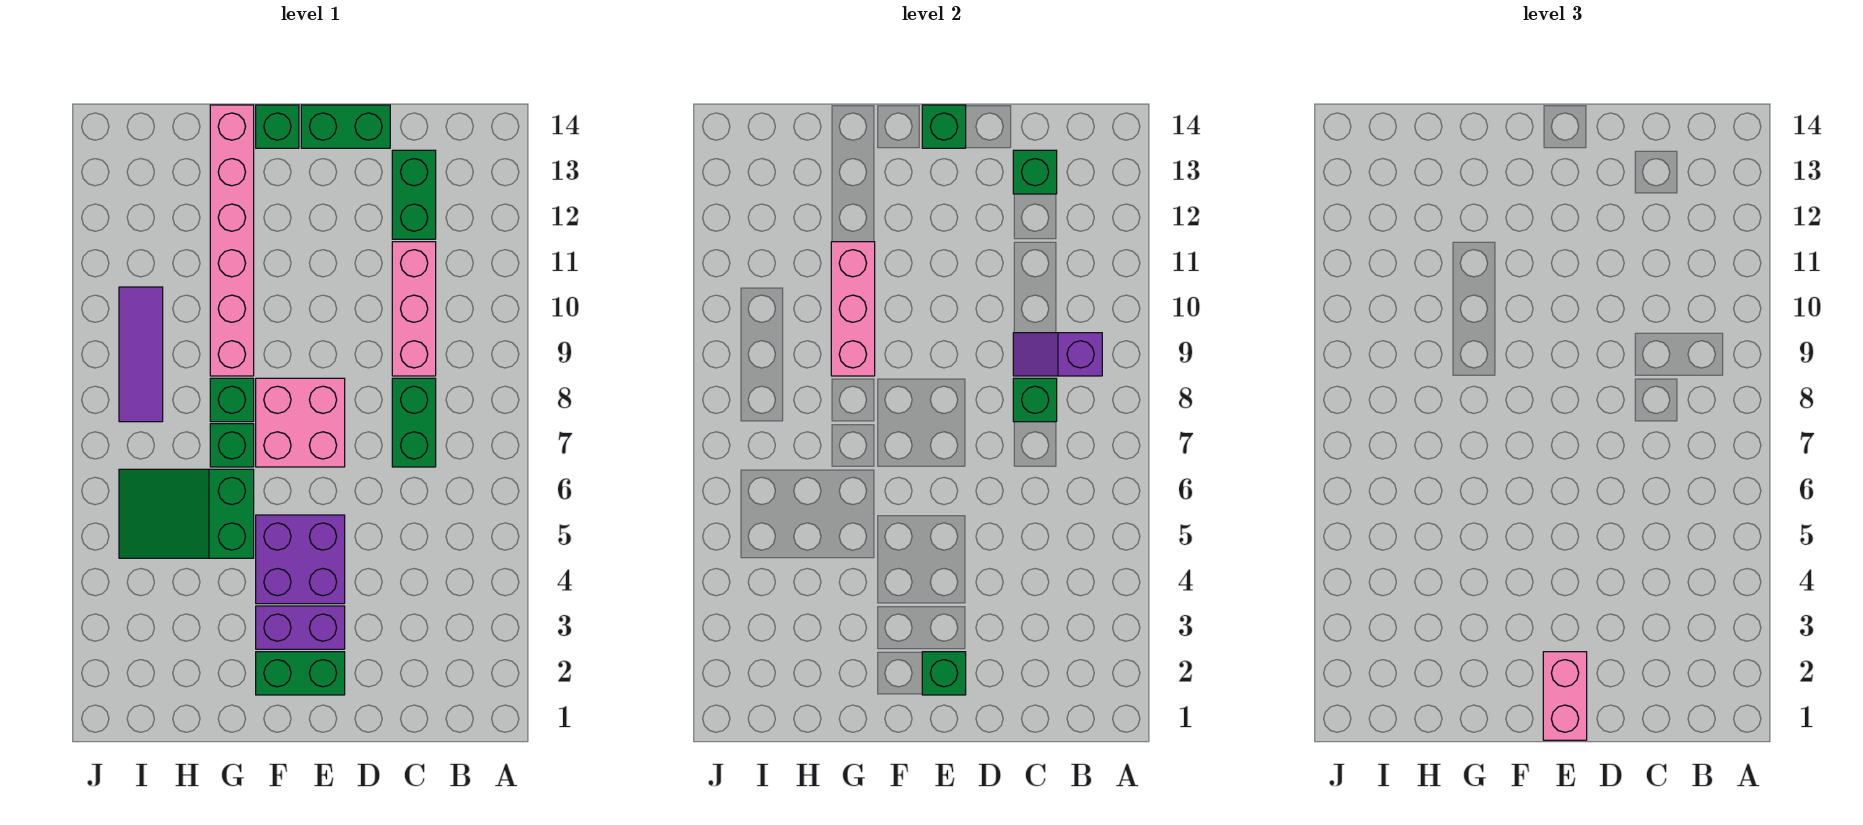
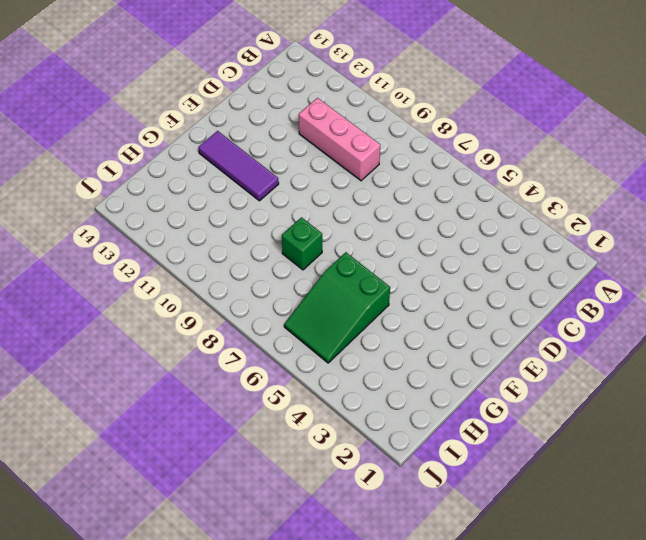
purple tile F11:F13 level 1 -> purple tile I8:I10 level 1
none -> green brick C7:C8 level 1
none -> green brick C12:C13 level 1
none -> green brick D14:E14 level 1

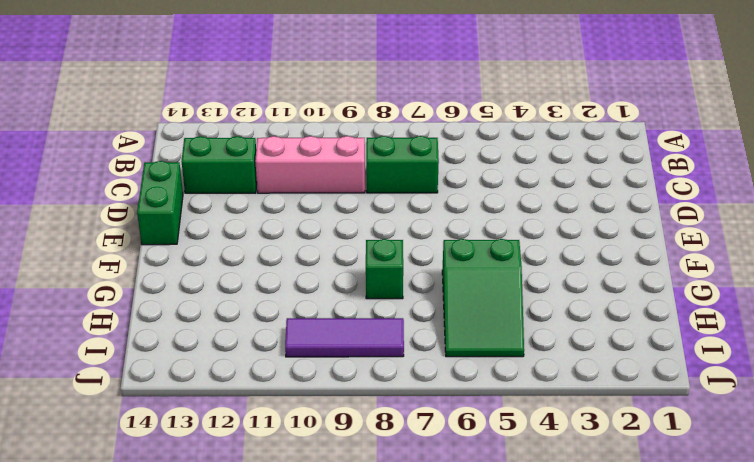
none -> green brick E2:F2 level 1
none -> purple brick E3:F3 level 1
none -> purple brick E4:F5 level 1

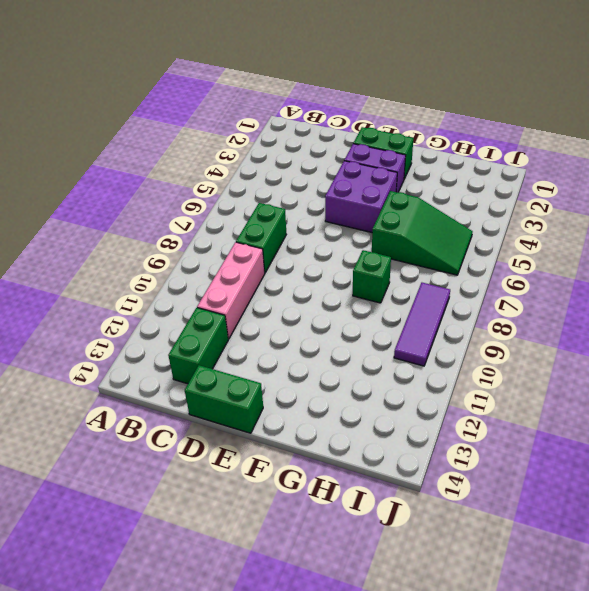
none -> pink brick E7:F8 level 1
none -> green brick F14 level 1
none -> green brick G7 level 1

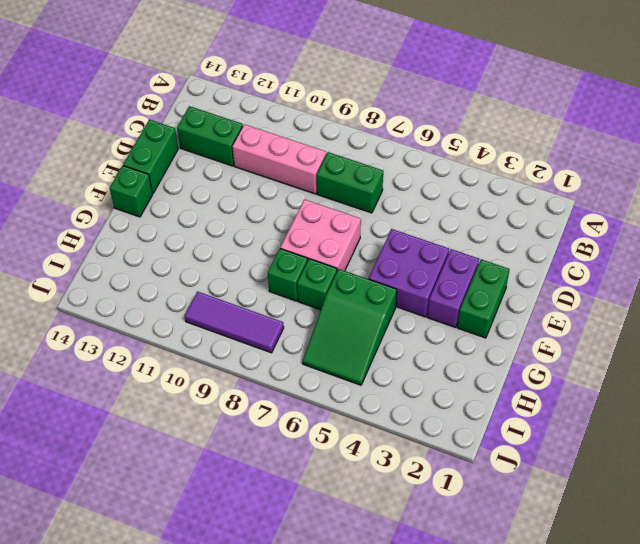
none -> pink brick G9:G14 level 1
none -> purple slope B9:C9 level 2 top B
none -> green brick C8 level 2

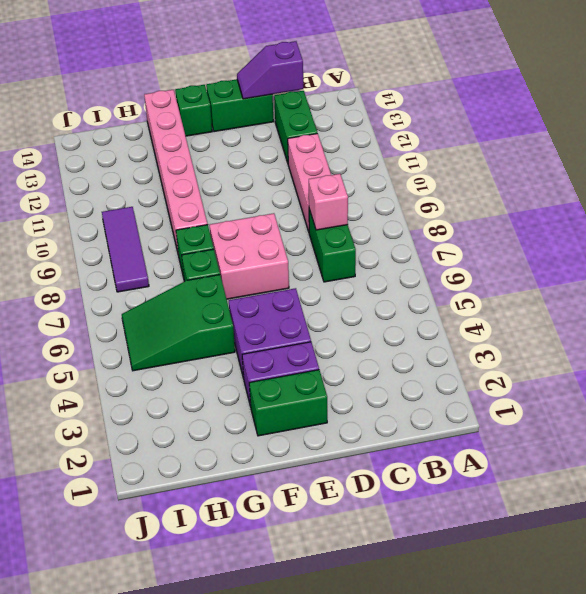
pink brick C8 level 2 -> green brick C8 level 2
purple slope C14:D14 level 2 top C -> purple slope B9:C9 level 2 top B
none -> green brick C13 level 2
none -> green brick E2 level 2
none -> green brick E14 level 2

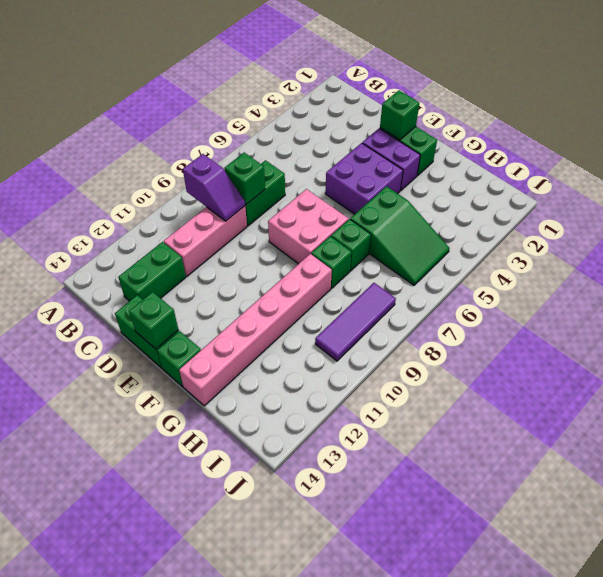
none -> green brick C13 level 2
none -> pink brick G9:G11 level 2
none -> pink brick E1:E2 level 3

